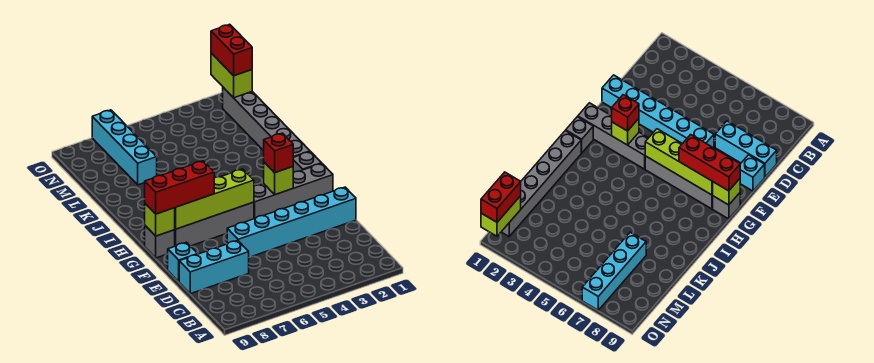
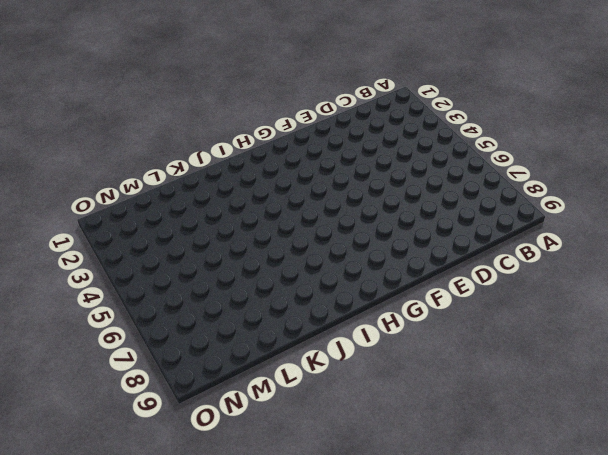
none -> cyan brick D7:D9 level 1
none -> cyan brick E1:E6 level 1
none -> cyan brick E9 level 1

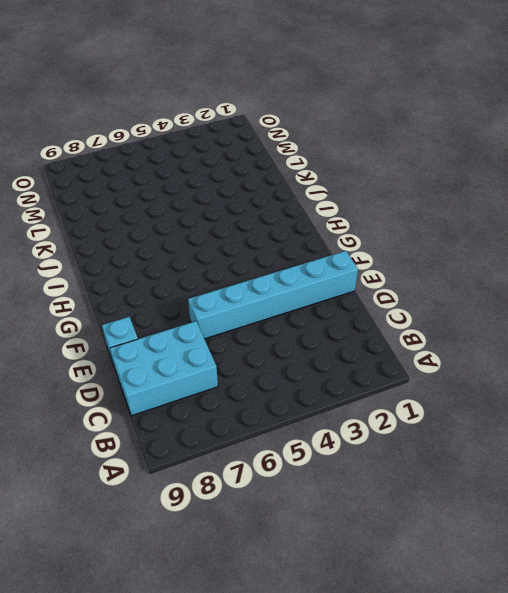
cyan brick C7:D9 level 1 -> cyan brick D7:D9 level 1
none -> grey brick G1:G4 level 1
none -> grey brick G5:G8 level 1
none -> grey brick G9 level 1

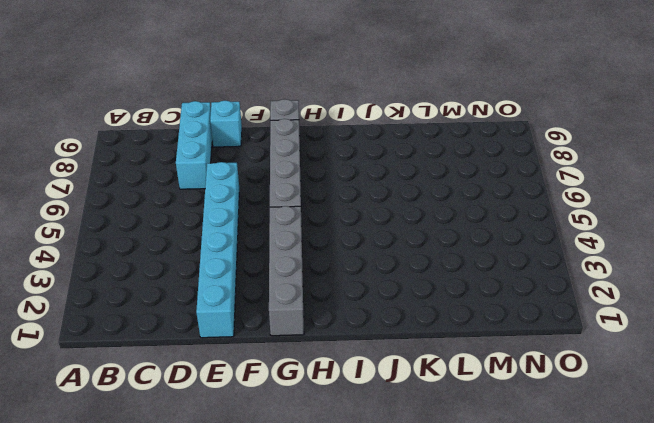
none -> grey brick H1 level 1
none -> grey brick I1:N1 level 1
none -> cyan brick L7:O7 level 1

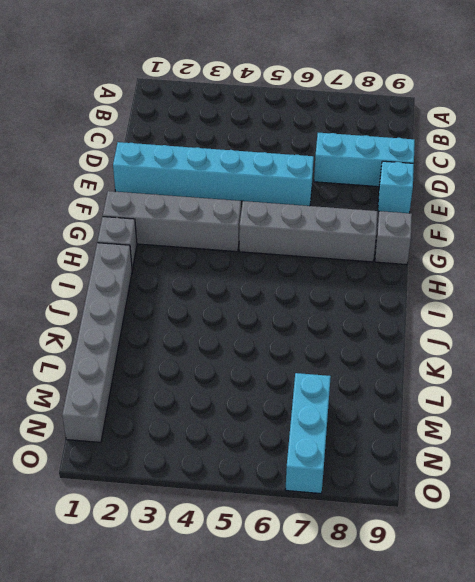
cyan brick M7:O7 level 1 -> cyan brick L7:O7 level 1
none -> lime brick G3 level 2
none -> lime brick G5:G8 level 2
none -> lime brick G9 level 2

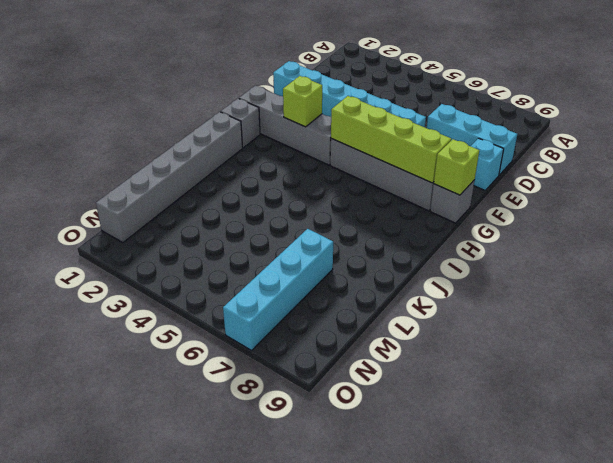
none -> lime brick N1:O1 level 2
none -> red brick G3 level 3
none -> red brick G7:G9 level 3

